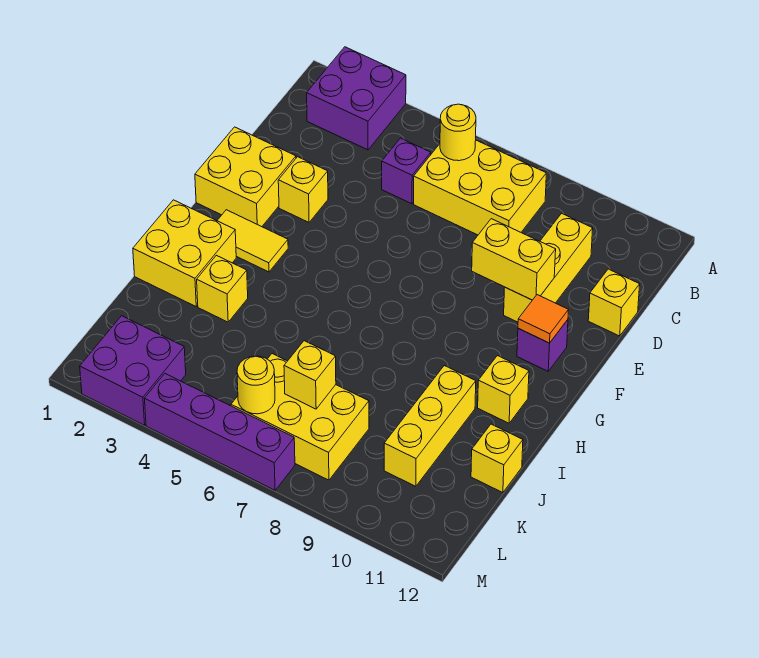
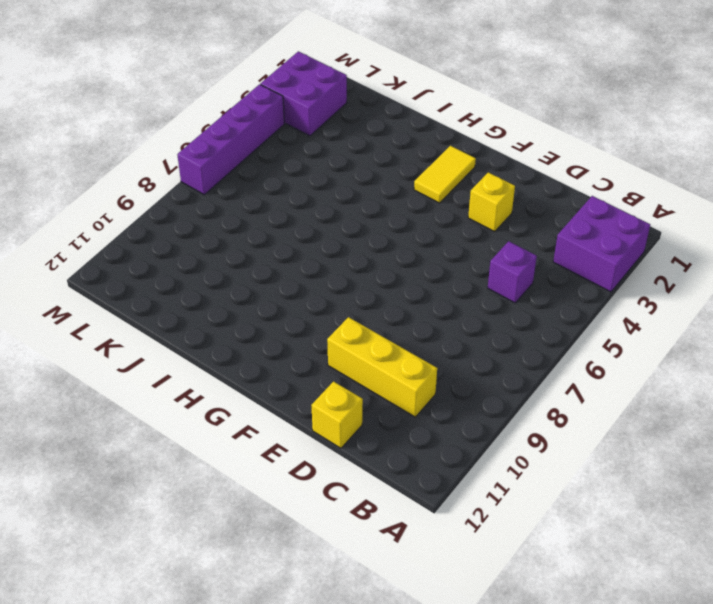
none -> yellow brick B6:C8 level 1
none -> yellow brick E1:F2 level 1
none -> purple brick F11 level 1

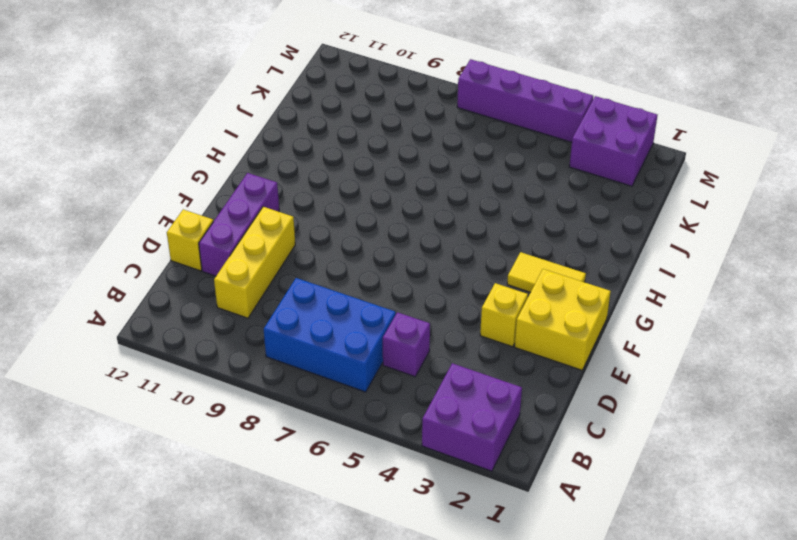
blue brick B6:C8 level 1 -> yellow brick B6:C8 level 1
purple brick D11:F11 level 1 -> purple brick F11 level 1
none -> yellow brick H1:I2 level 1
none -> yellow brick H11 level 1
none -> yellow brick I3 level 1

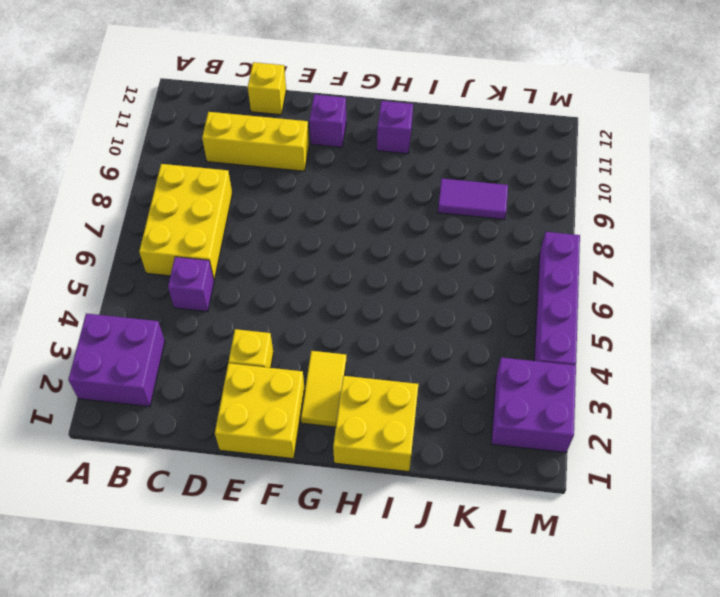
purple brick H11 level 1 -> yellow brick H11 level 1
purple tile J9:K9 level 1 -> none
none -> yellow brick I3 level 1
none -> yellow brick I10:K10 level 1
none -> yellow brick J12 level 1

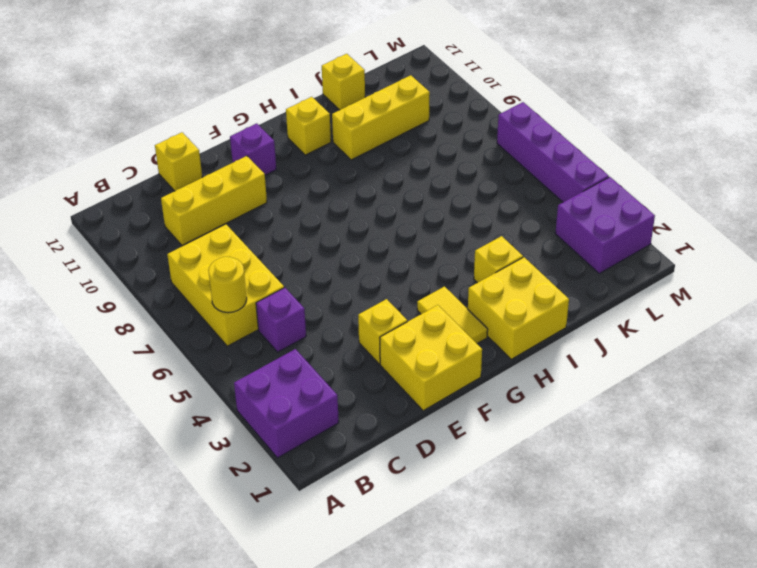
none -> yellow brick K6:L8 level 1
none -> yellow brick E9:E10 level 2
none -> orange tile F11 level 2

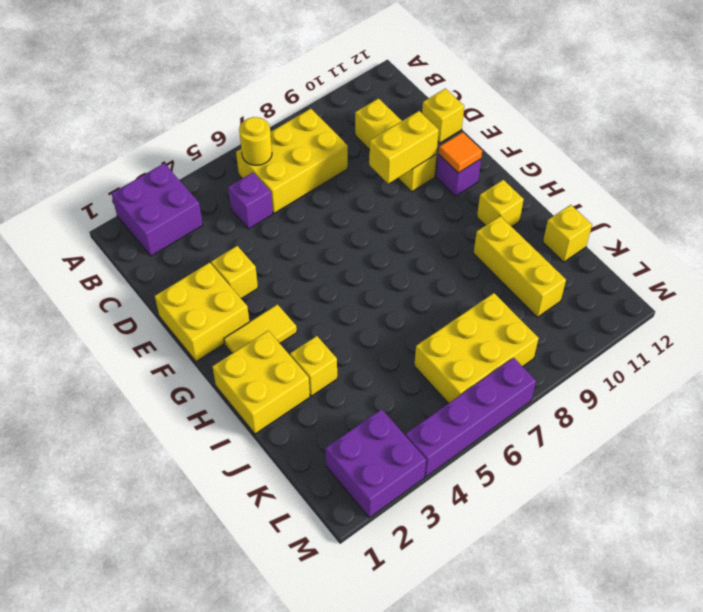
none -> yellow brick K7 level 2
none -> yellow round brick L6 level 2

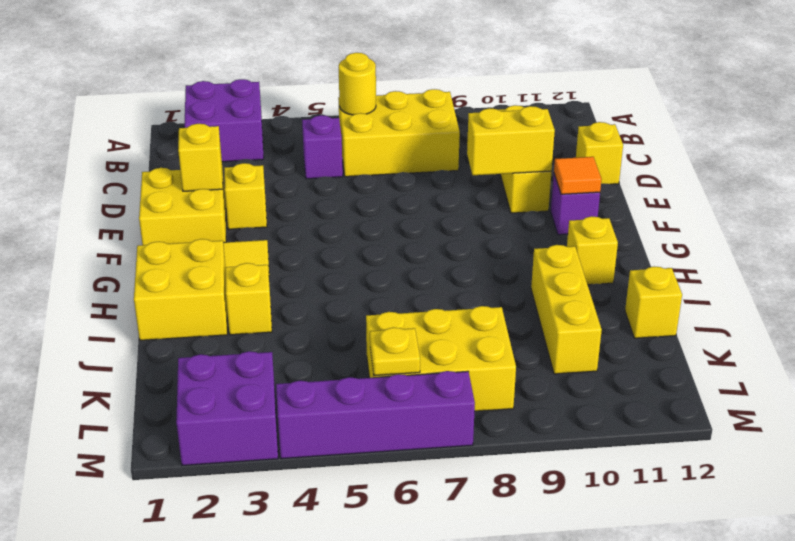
yellow brick E2 level 2 -> yellow brick K7 level 2
yellow plate L6 level 2 -> yellow round brick L6 level 2

